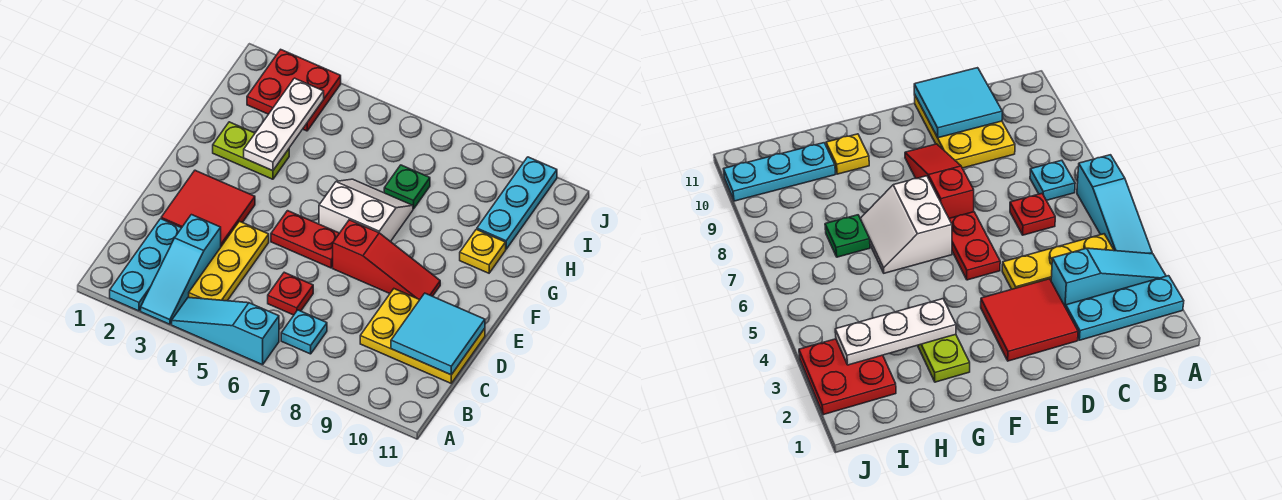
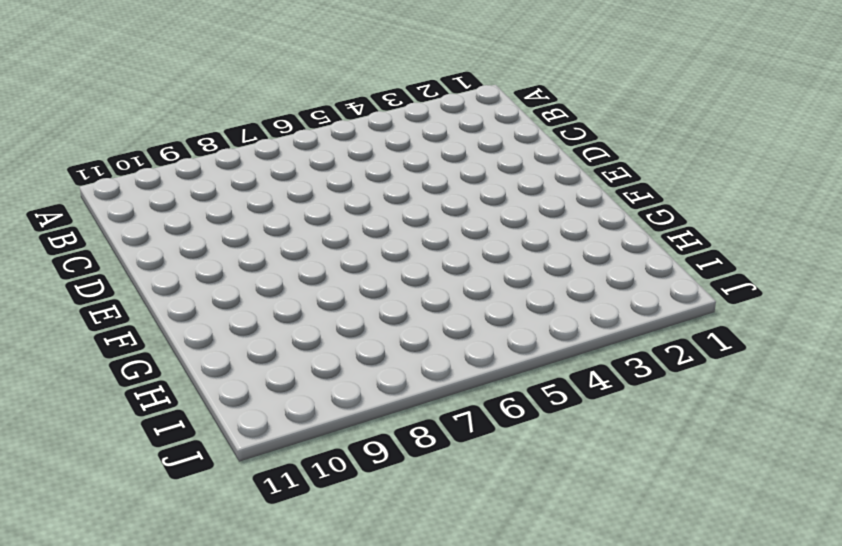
none -> cyan plate A2:C2 level 1
none -> cyan slope A3:C3 level 1 top C
none -> cyan slope A4:A6 level 1 top 6

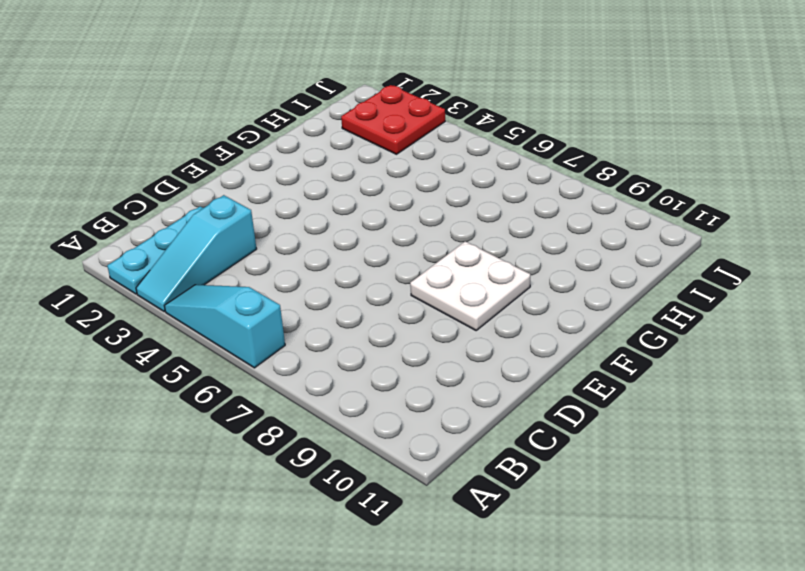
white plate E8:F9 level 1 -> red slope E7:E9 level 1 top 7
none -> yellow plate B4:D4 level 1
none -> cyan plate B7 level 1
none -> red plate C6 level 1

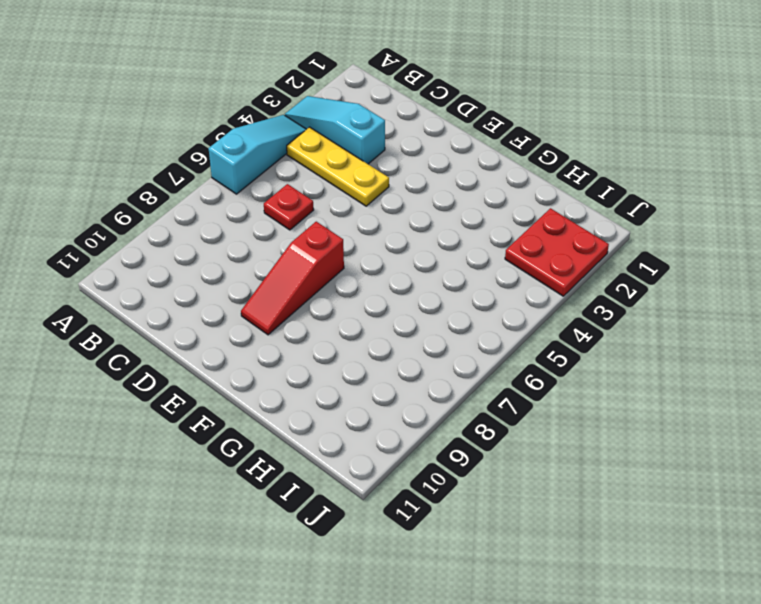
none -> cyan plate A2:C2 level 1
none -> cyan plate B7 level 1
none -> yellow plate C9:D11 level 1

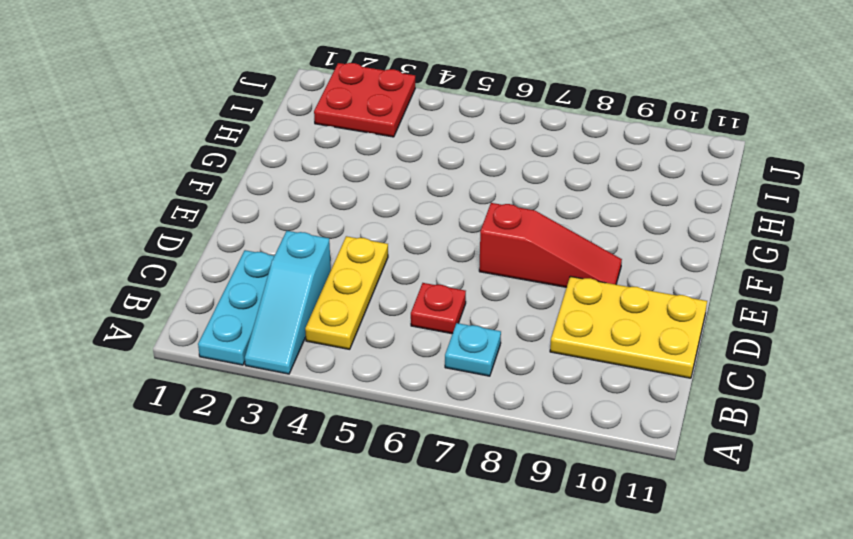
none -> cyan slope A4:A6 level 1 top 6
none -> red tile D2:E3 level 1
none -> red plate E5:E6 level 1

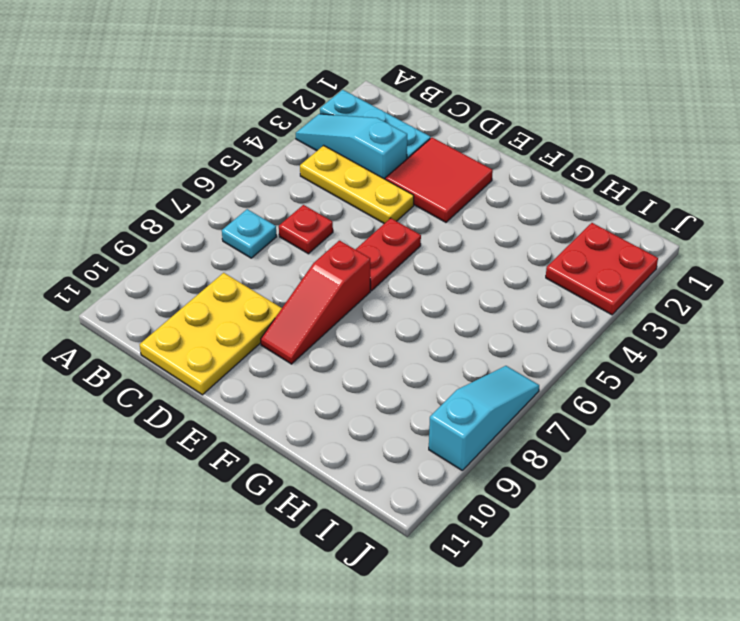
cyan slope J7:J9 level 1 top 9 -> cyan slope A4:A6 level 1 top 6
none -> white slope F6:G7 level 1 top F
none -> lime plate G2:G3 level 1
none -> yellow plate G10 level 1

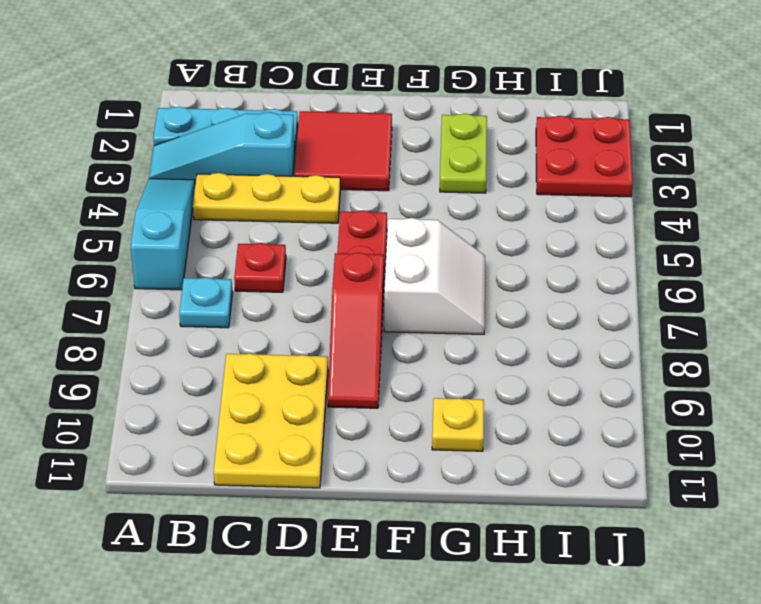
none -> green plate H7 level 1
none -> cyan plate H10:J10 level 1
none -> cyan tile C10:D11 level 2

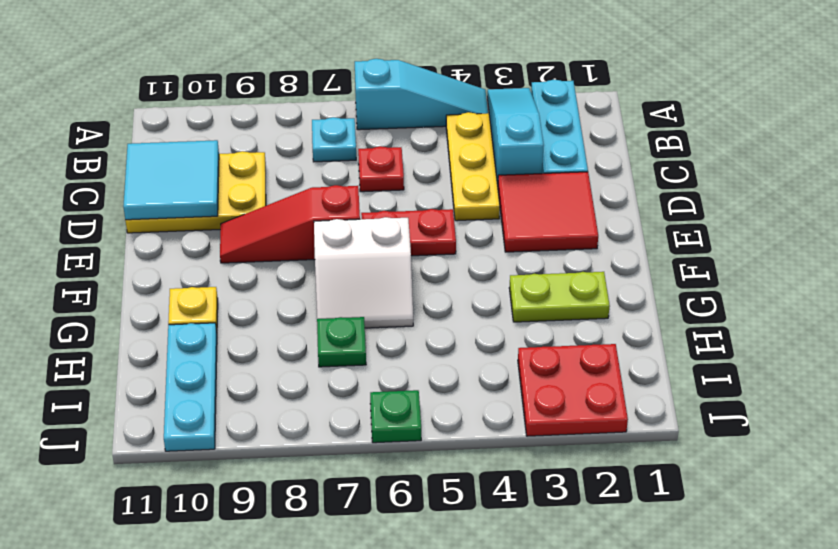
green plate J6 level 1 -> none
none -> white plate G3:I3 level 2

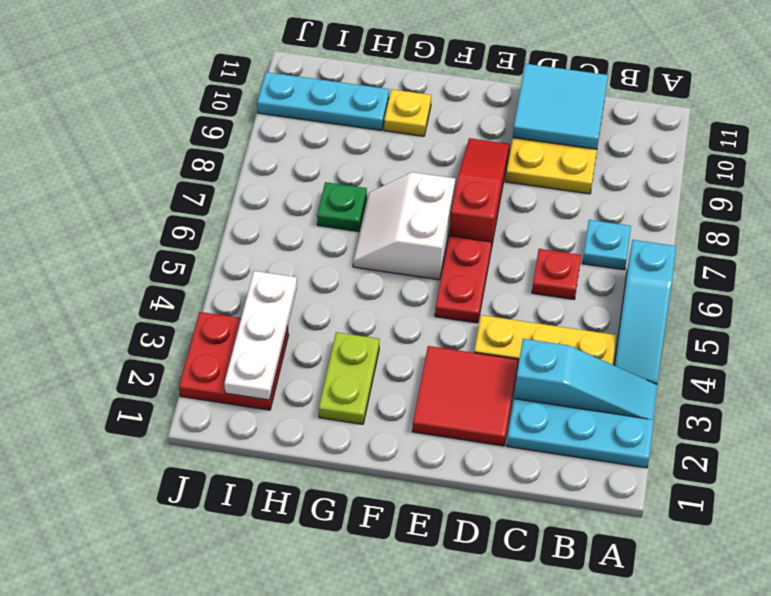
white plate I2:I4 level 2 -> white plate G3:I3 level 2

